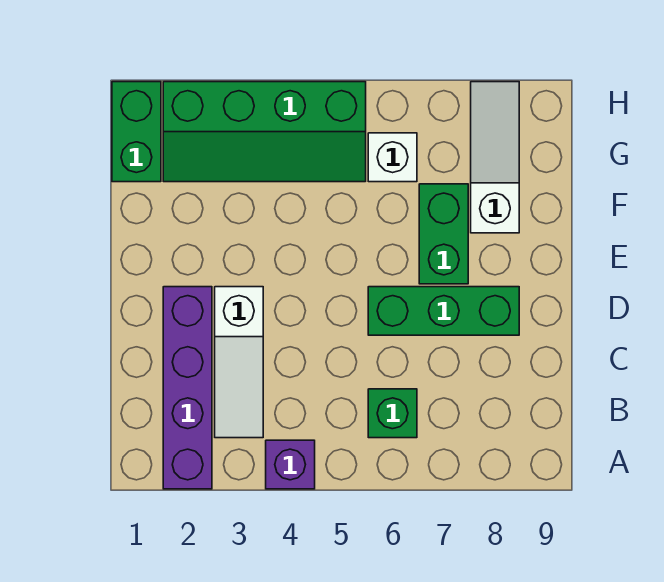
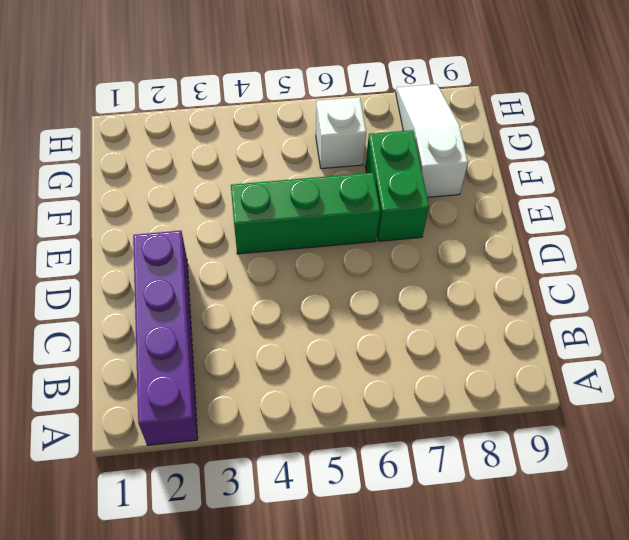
green brick E4:E6 level 1 -> green brick D6:D8 level 1
none -> purple brick A4 level 1
none -> white slope B3:D3 level 1 top D

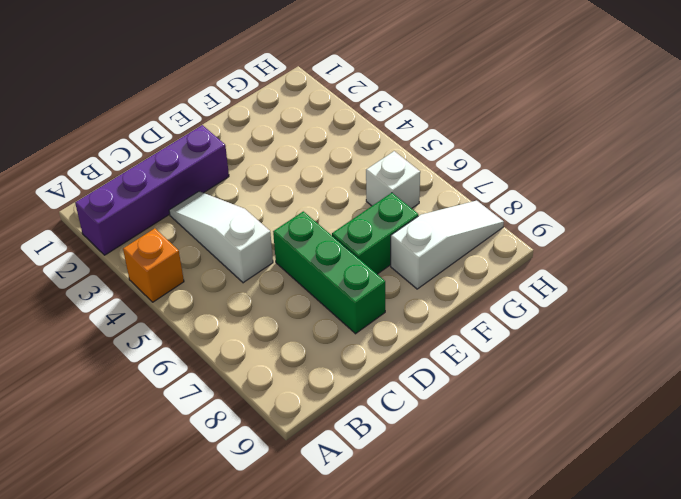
orange brick A4 level 1 -> purple brick A4 level 1
white slope C3:C5 level 1 top 5 -> white slope B3:D3 level 1 top D
none -> green brick B6 level 1
none -> green brick G1:H1 level 1

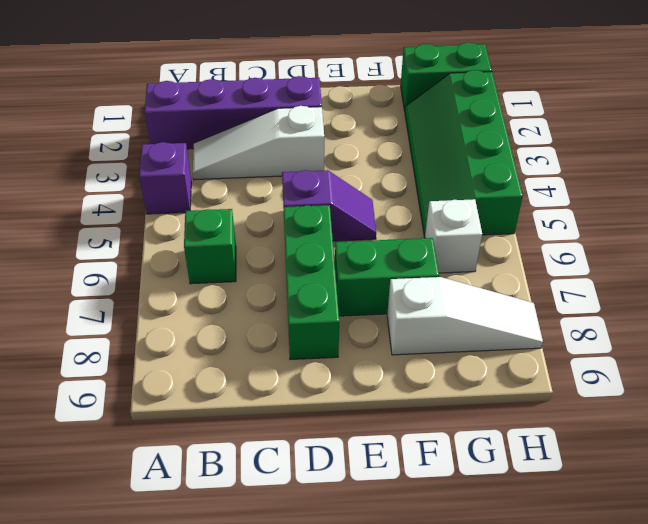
purple slope D5:E5 level 1 top D -> none

